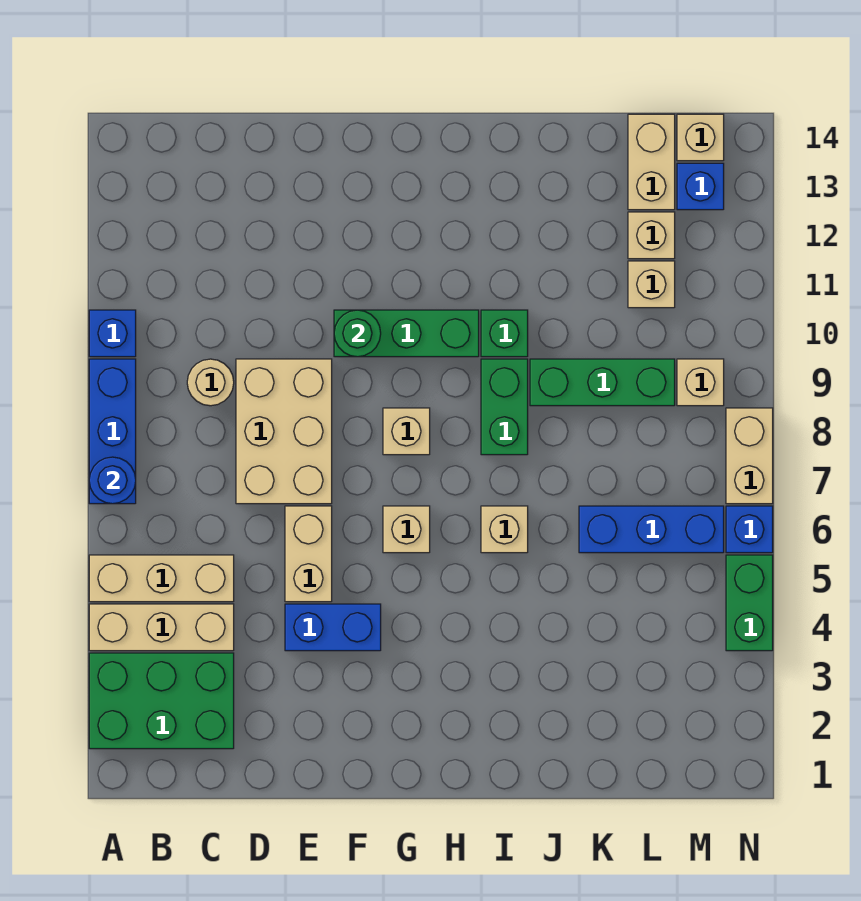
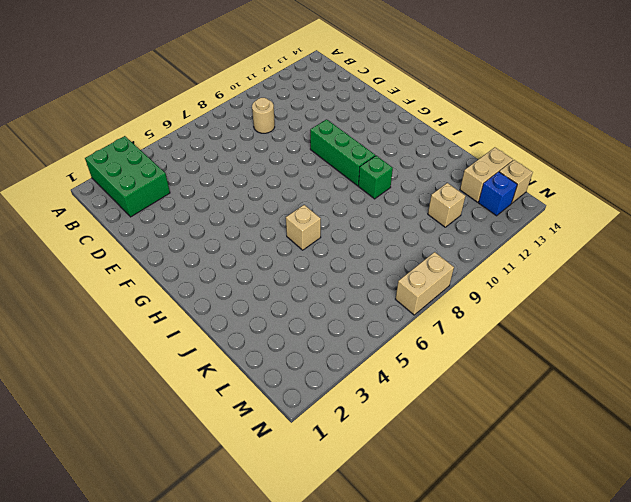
none -> tan brick A4:C4 level 1
none -> tan brick A5:C5 level 1
none -> blue brick A7:A9 level 1

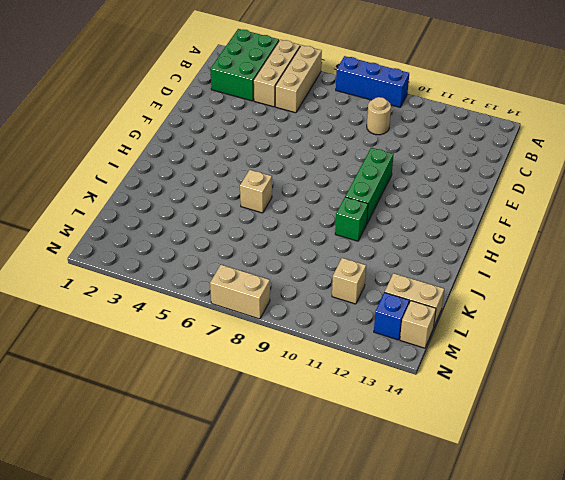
none -> blue brick A10 level 1
none -> tan brick D7:E9 level 1
none -> blue brick E4:F4 level 1

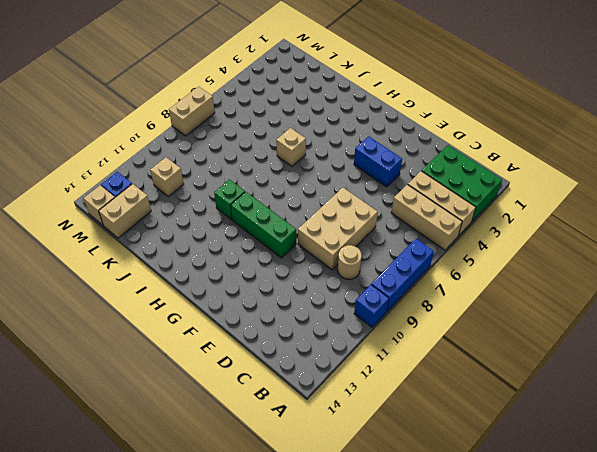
none -> tan brick E5:E6 level 1
none -> tan brick G6 level 1
none -> tan brick G8 level 1

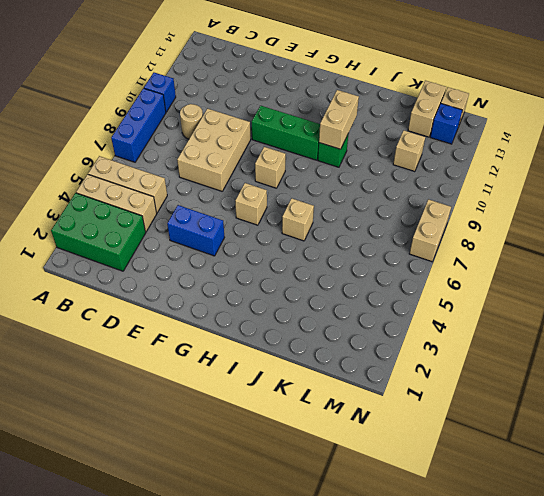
tan brick I10:I11 level 2 -> tan brick E5:E6 level 1
none -> green brick I8:I9 level 1
none -> green brick J9:L9 level 1
none -> blue brick K6:M6 level 1

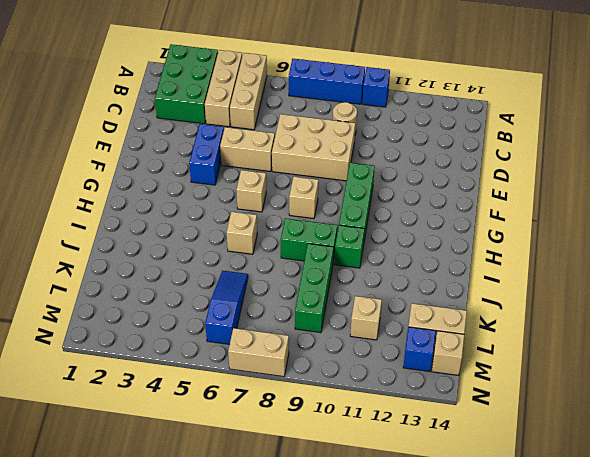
blue slope K6:M6 level 1 top M -> blue brick K6:M6 level 1
none -> tan brick L12 level 1
none -> tan brick M9 level 1
none -> green brick N4:N5 level 1

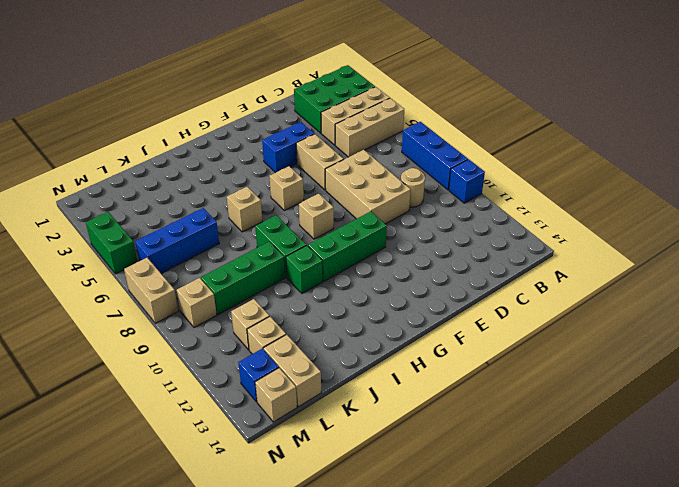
none -> blue brick N6 level 1
none -> blue round brick A7 level 2
none -> green round brick F10 level 2

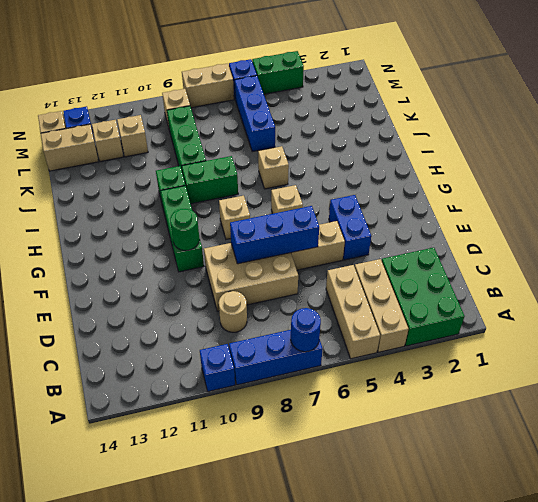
blue brick E6:E8 level 2 -> none

